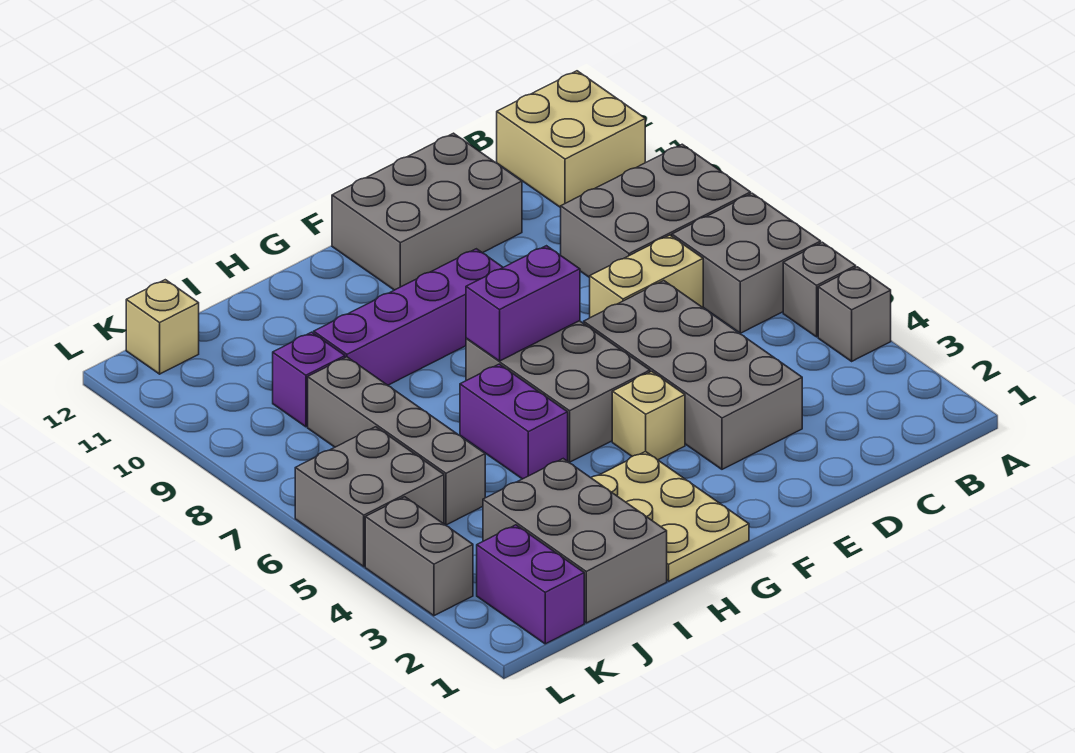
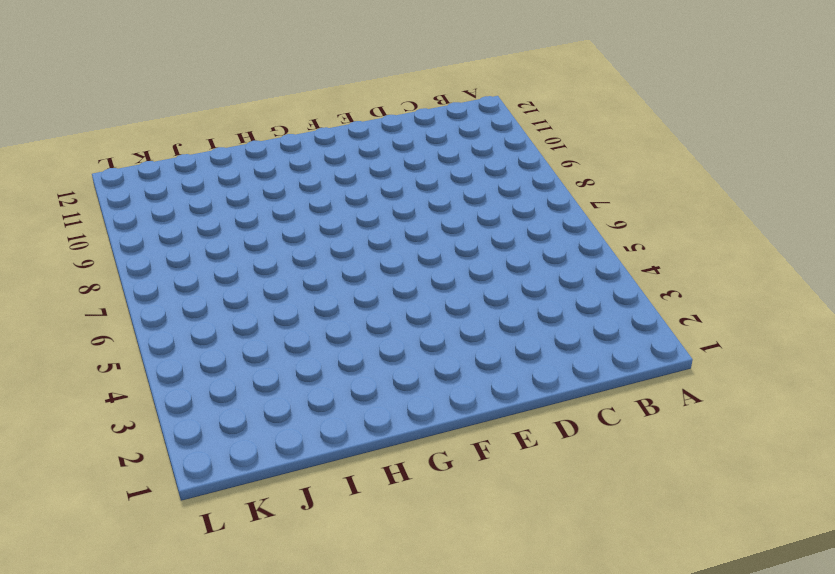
none -> grey brick A4 level 1
none -> grey brick A5 level 1
none -> grey brick A6:B7 level 1

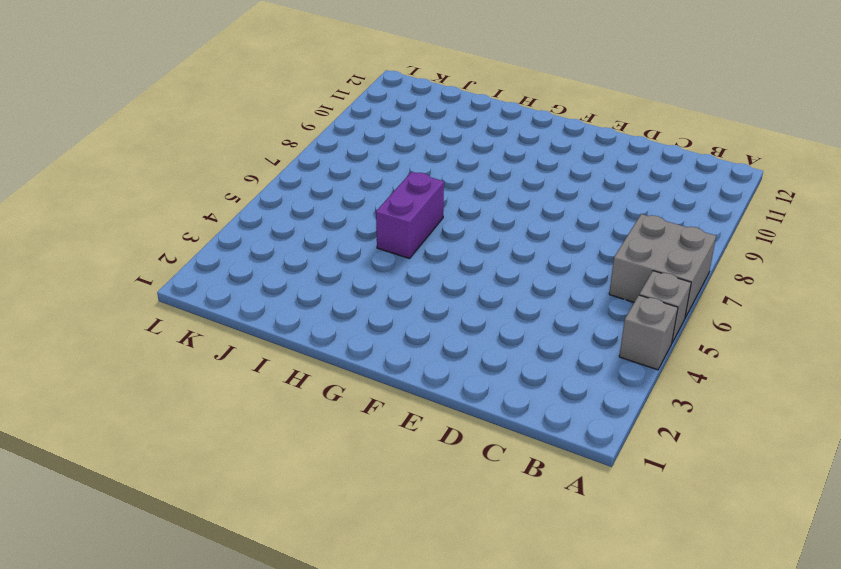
none -> grey brick A8:C9 level 1
none -> tan brick A11:B12 level 1
none -> tan brick C7:D7 level 1

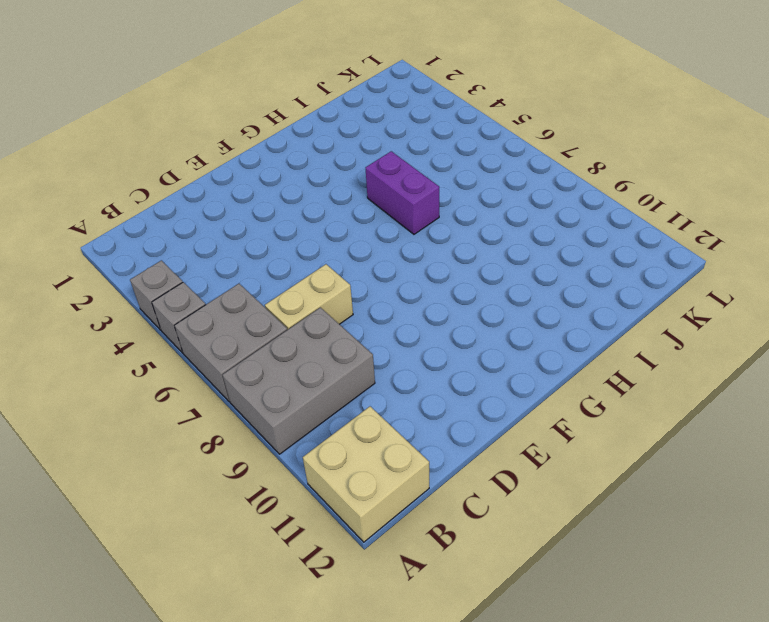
none -> grey brick D3:E6 level 1
none -> grey brick D11:F12 level 1
none -> tan brick F4 level 1

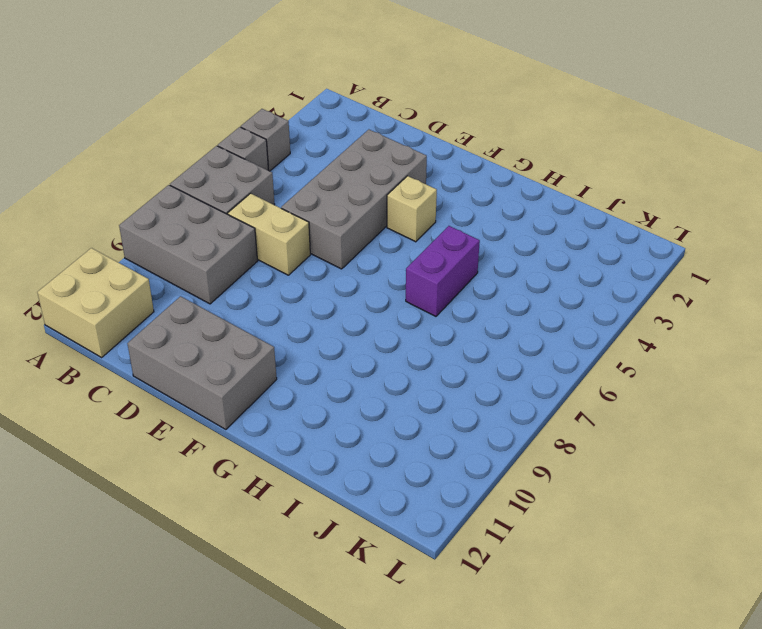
none -> grey brick F5:G7 level 1
none -> purple brick F9:I9 level 1
none -> tan plate G1:H3 level 1

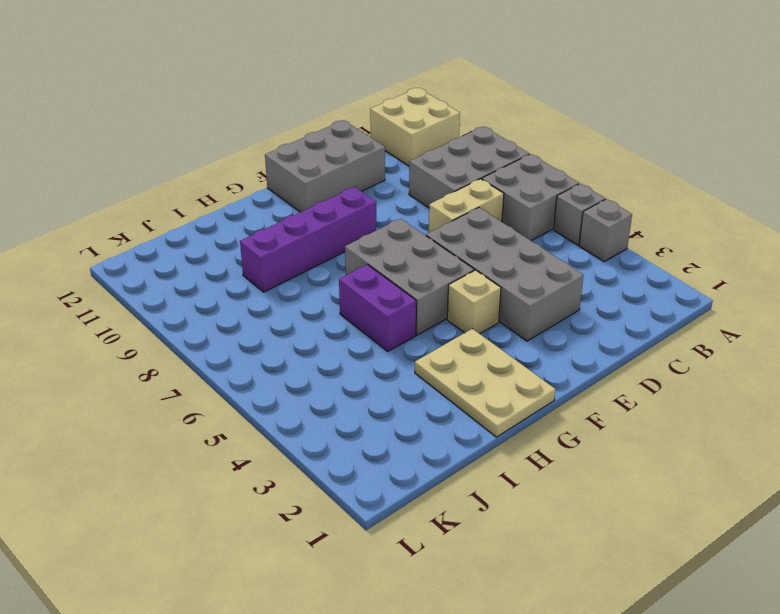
none -> grey brick I1:J3 level 1
none -> grey brick J5:J8 level 1
none -> purple brick J9 level 1

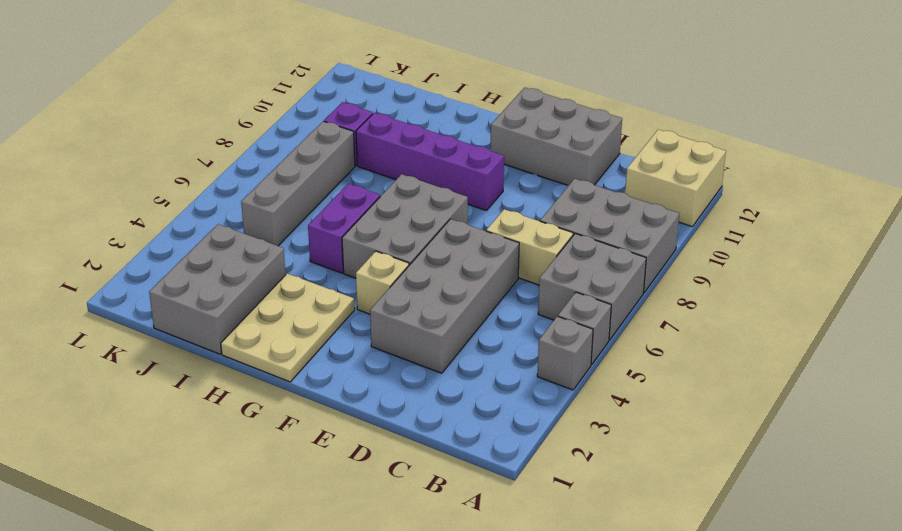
none -> purple brick K1:K2 level 1
none -> grey brick K5:L6 level 1
none -> tan brick K12 level 1

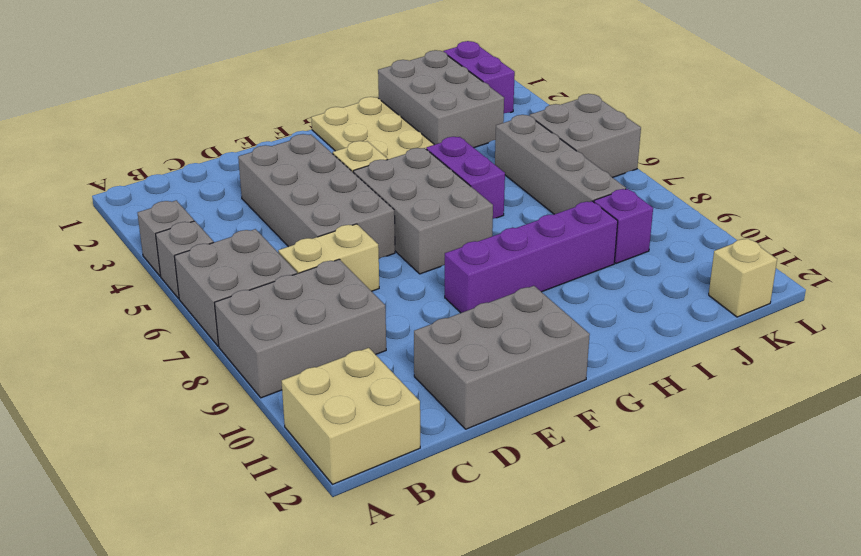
none -> grey brick L3:L4 level 1
none -> purple brick F7:G7 level 2

